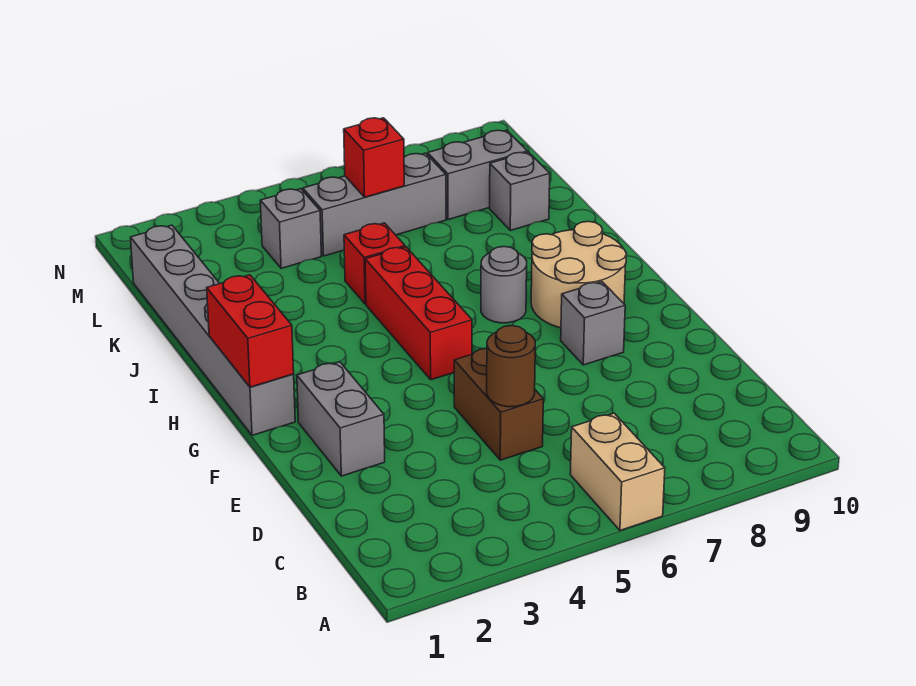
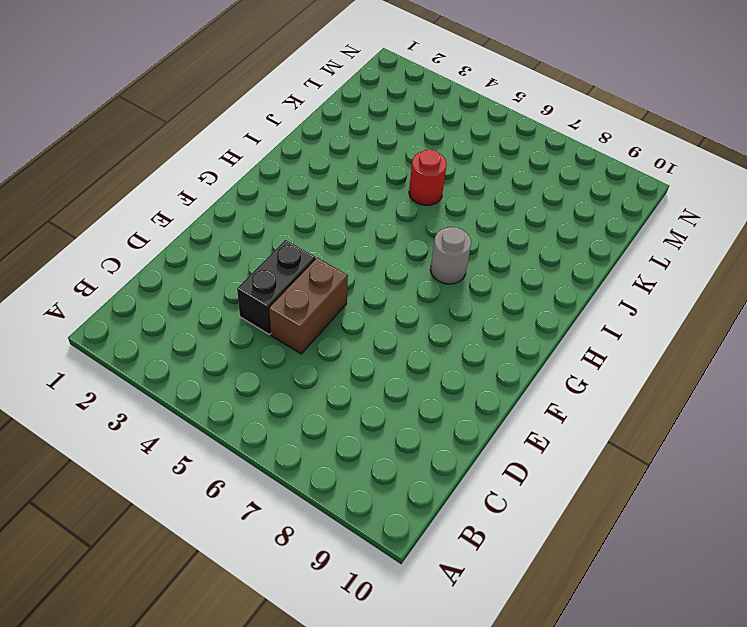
black brick D4:E4 level 1 -> none
red round brick J5 level 1 -> red brick J5 level 1
none -> tan brick A6:B6 level 1
none -> grey brick E2:F2 level 1
none -> grey brick F8 level 1

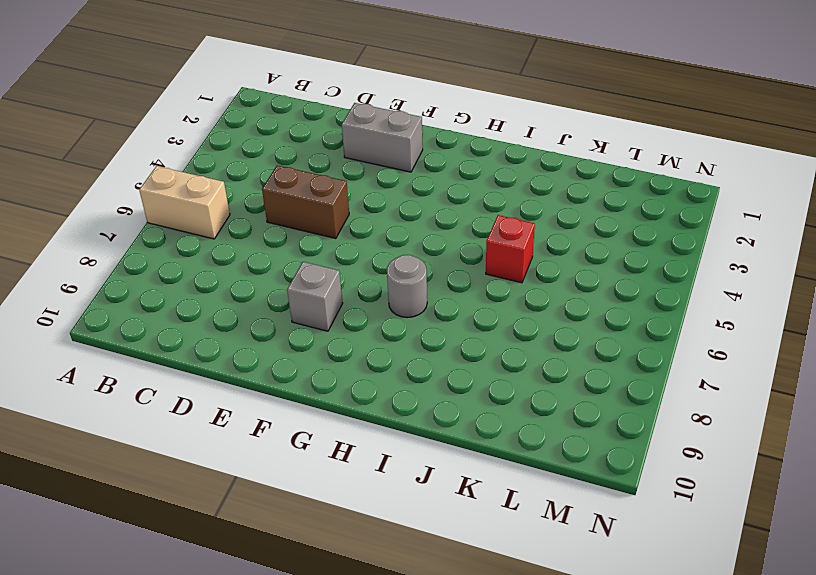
none -> grey brick G1:L1 level 1
none -> red brick G5:I5 level 1
none -> tan round brick G8:H9 level 1

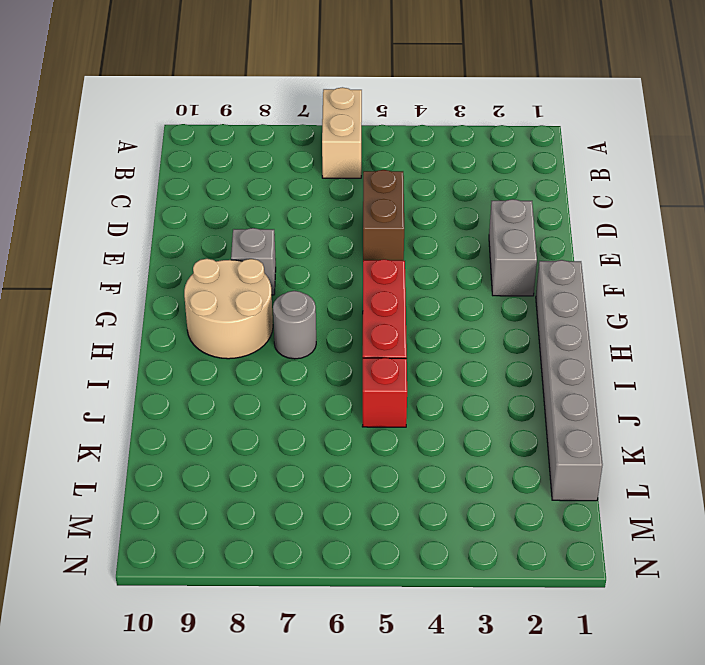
none -> grey brick K9 level 1
none -> grey brick L4 level 1
none -> grey brick L5:L7 level 1

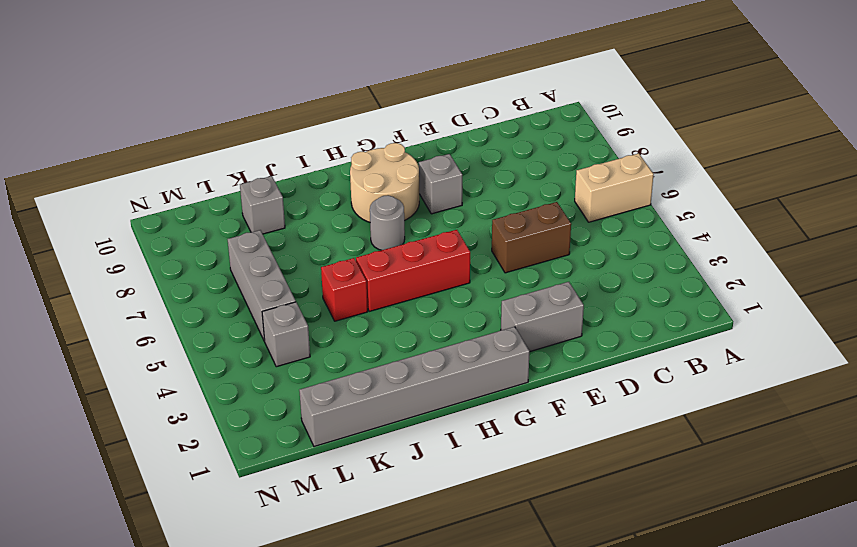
none -> grey brick L8:L9 level 1
none -> brown round brick D5 level 2
none -> red brick G1:H1 level 2

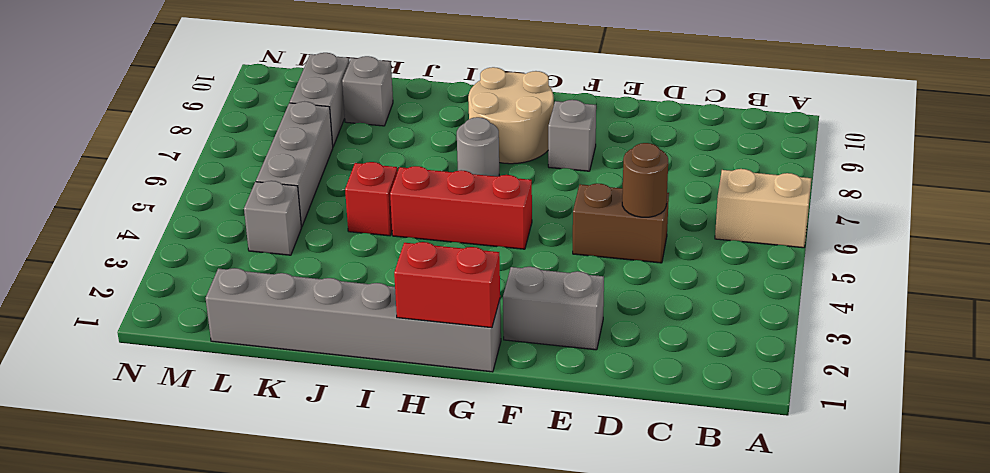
none -> red brick L6 level 2

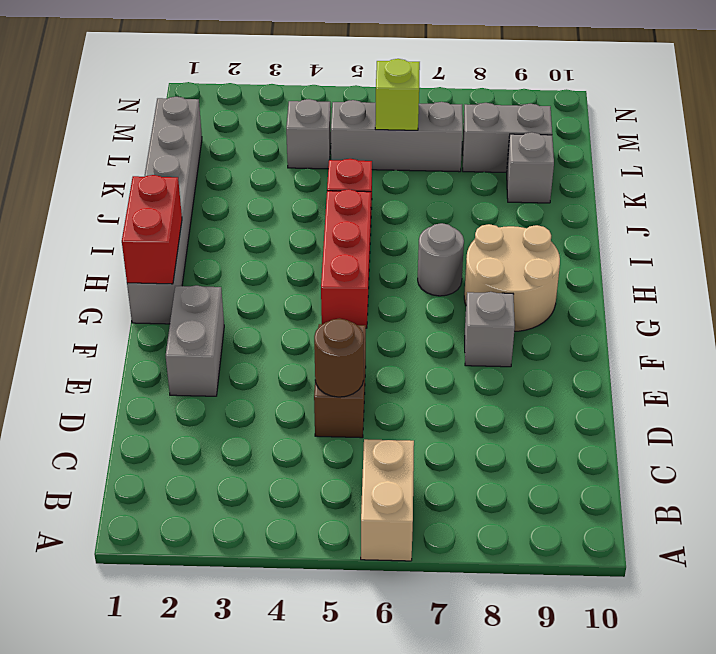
lime brick L6 level 2 -> red brick L6 level 2

